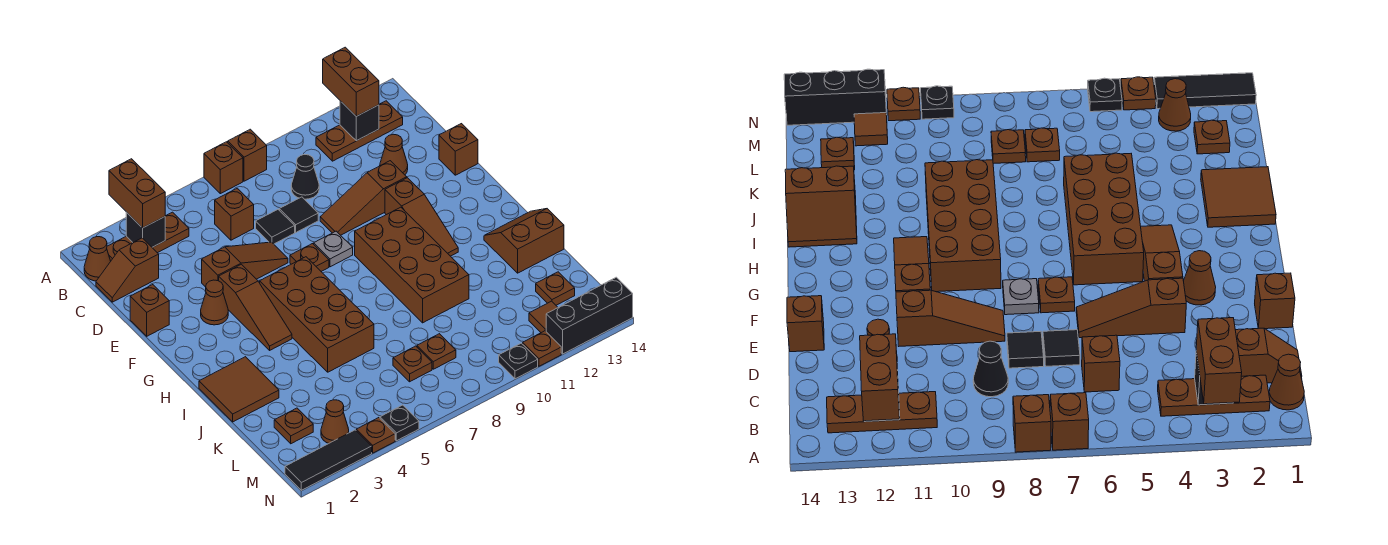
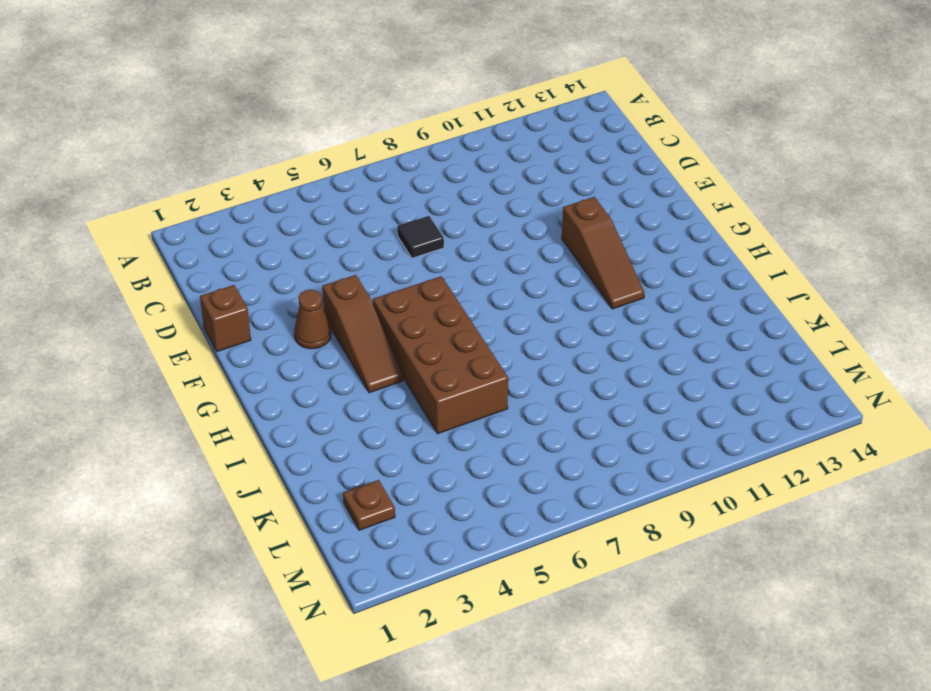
none -> brown brick A7 level 1
none -> brown brick A8 level 1
none -> brown cone B1 level 1
none -> brown plate B2:B4 level 1

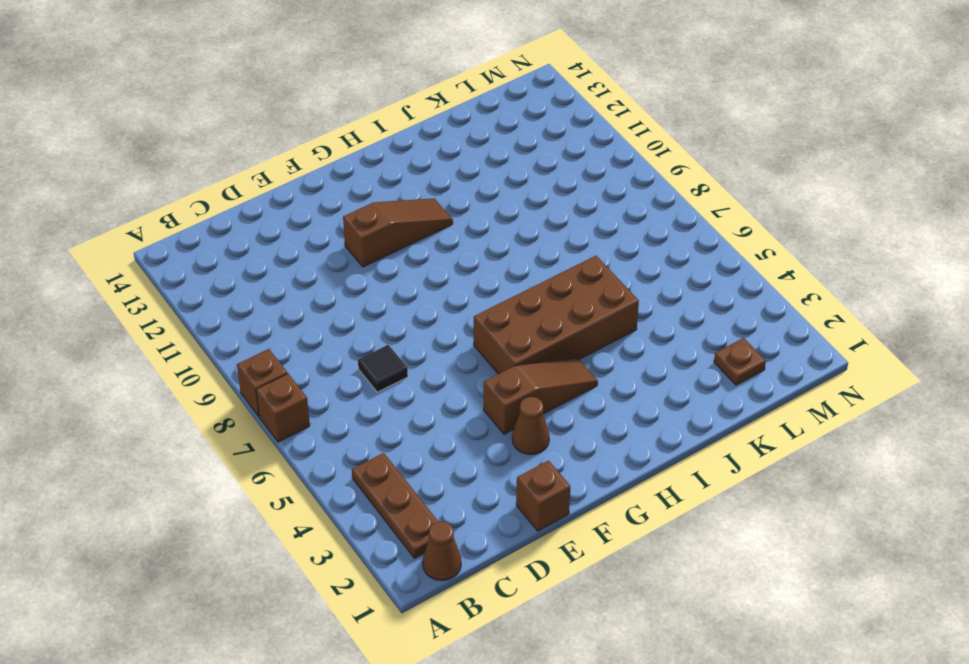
none -> brown plate B11:B13 level 1
none -> brown slope C1:C2 level 1 top 2
none -> brown brick C6 level 1
none -> black cone C9 level 1

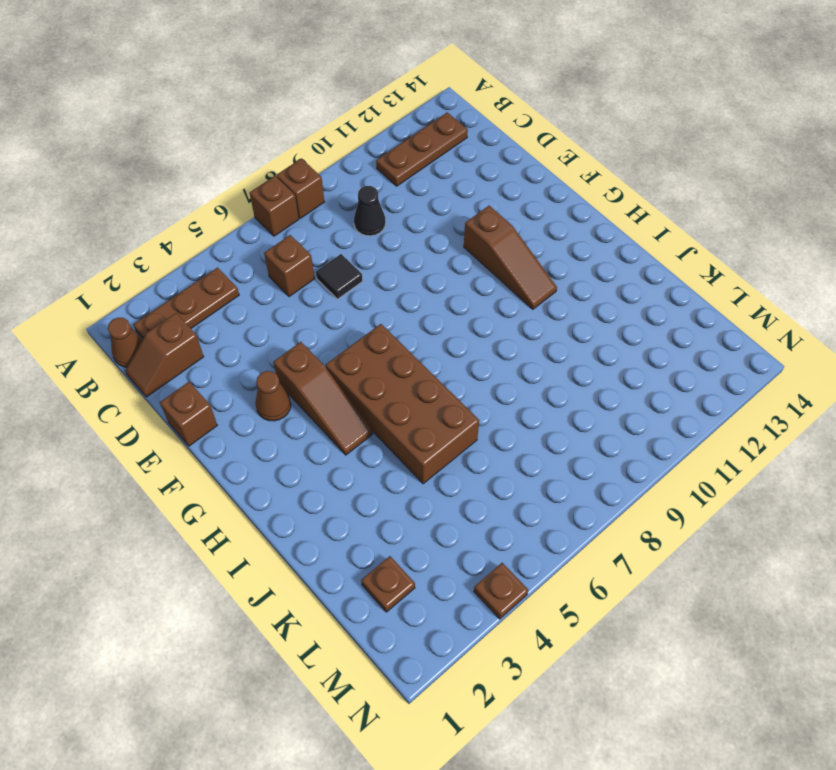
none -> black tile D8 level 1
none -> brown cone D12 level 1
none -> brown slope E4:E6 level 1 top 4
none -> brown slope E9:E11 level 1 top 11

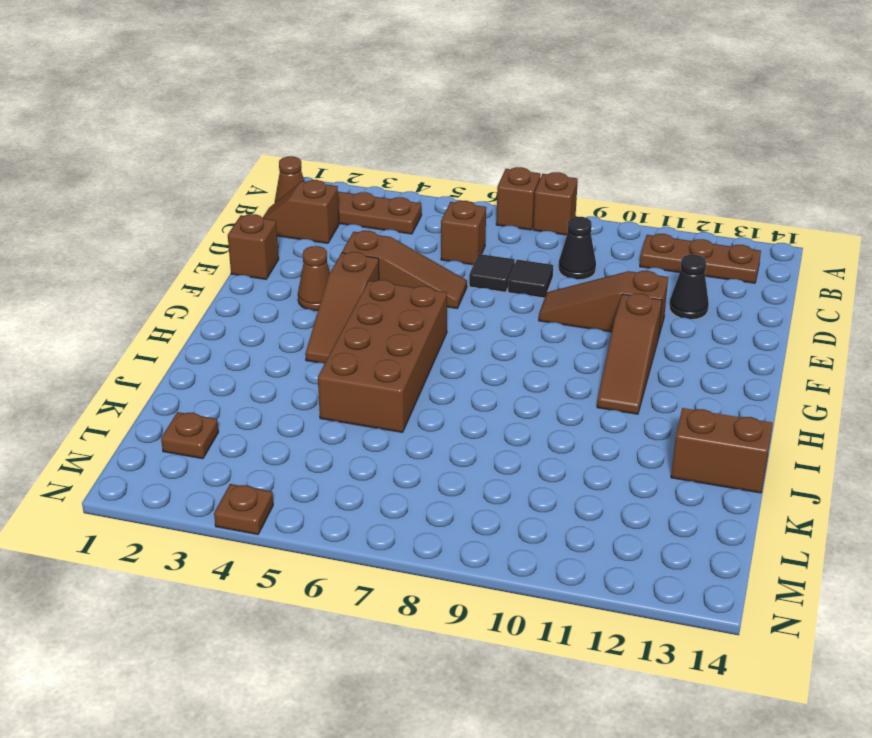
black cone D12 level 1 -> brown cone D12 level 1
none -> brown brick E14 level 1
none -> brown plate F7 level 1
none -> grey plate F8 level 1
none -> brown brick G9:J10 level 1

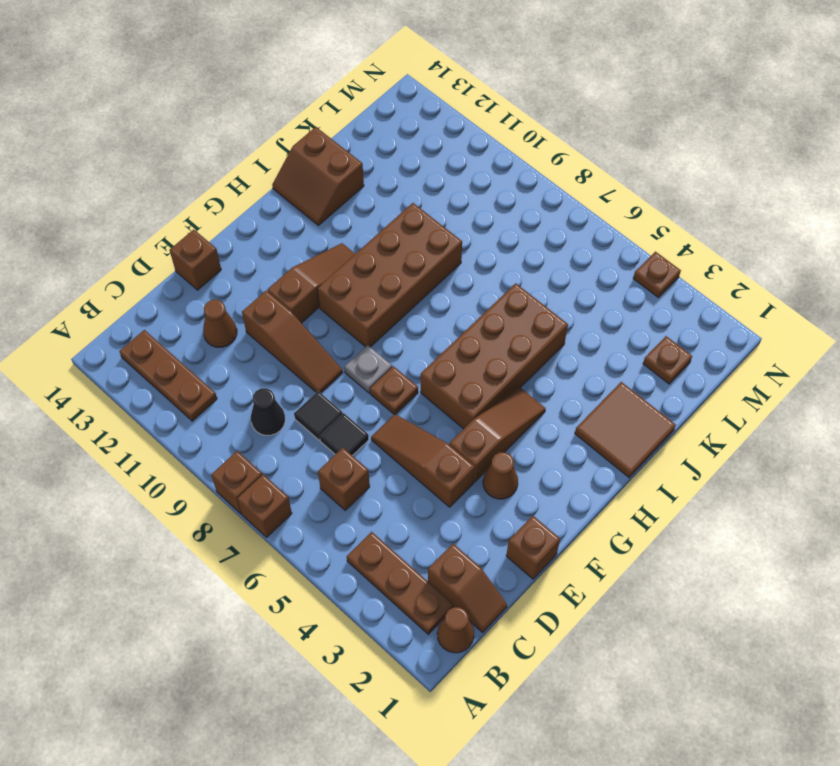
none -> brown plate L7 level 1
none -> brown plate L8 level 1
none -> brown plate L13 level 1
none -> brown cone M3 level 1

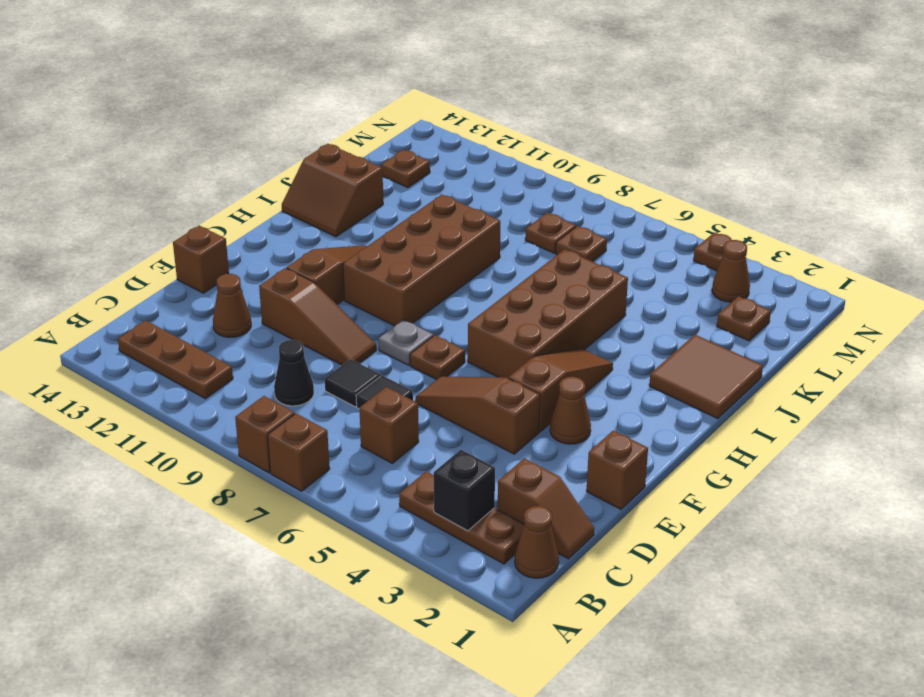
none -> brown tile M12 level 1
none -> black tile N1:N3 level 1
none -> black plate N5 level 1
none -> black plate N10 level 1

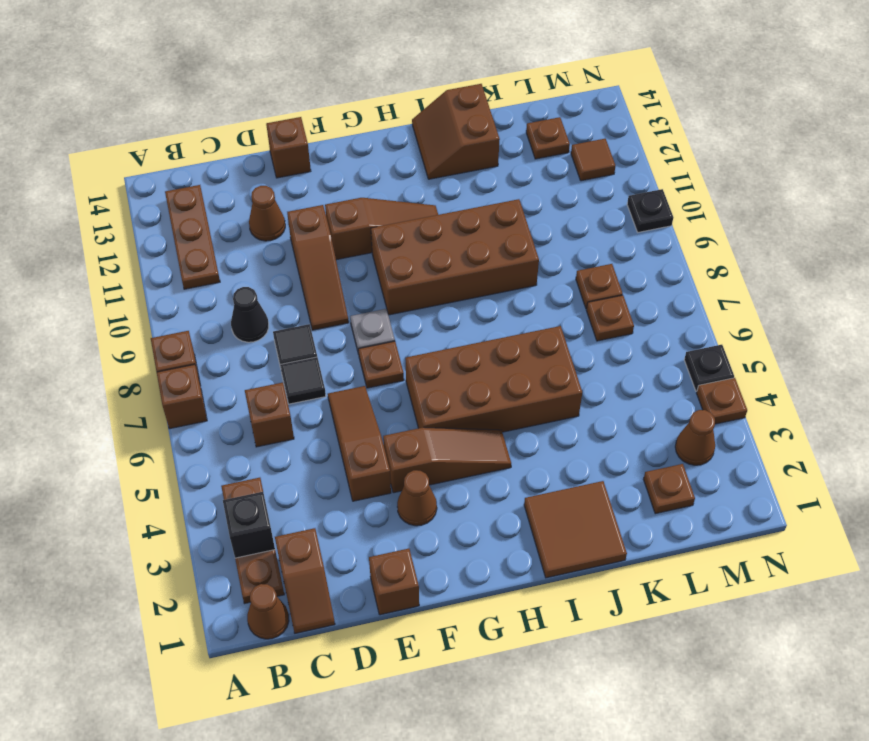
none -> black tile N1:N3 level 1
none -> brown plate N11 level 1
none -> black brick N12:N14 level 1
none -> black brick B12 level 2

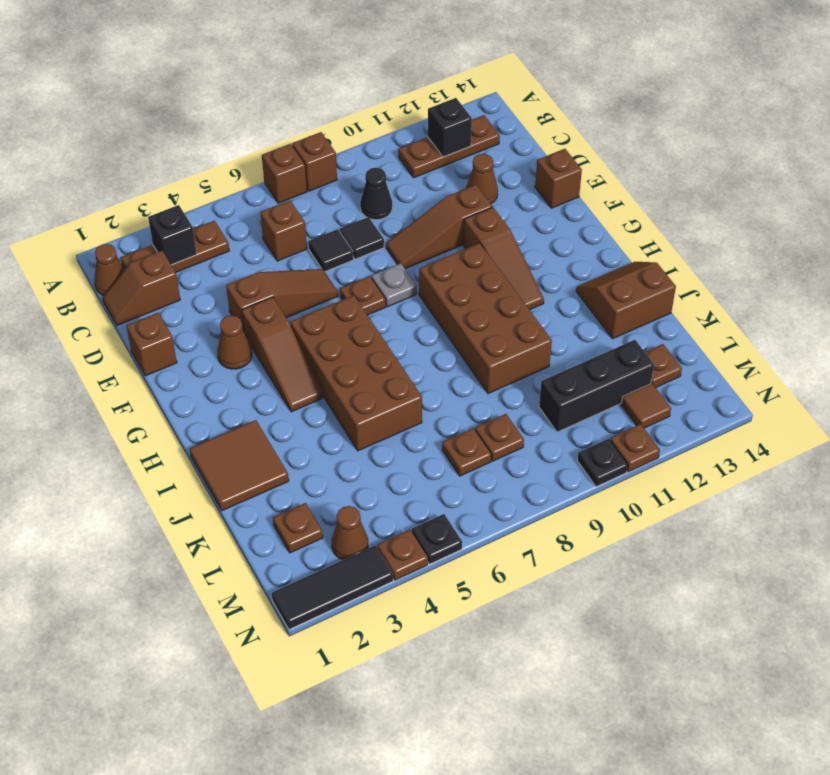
black brick L10:L12 level 1 -> black brick N12:N14 level 1
none -> brown brick A3:B3 level 3
none -> brown brick A12:B12 level 3

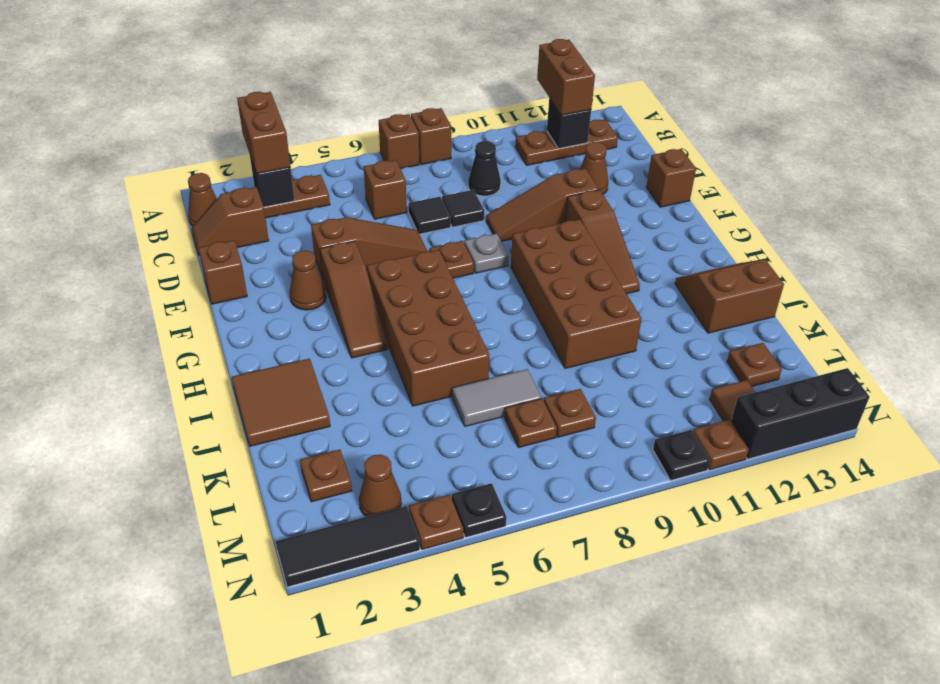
grey tile K6:K7 level 1 -> none

